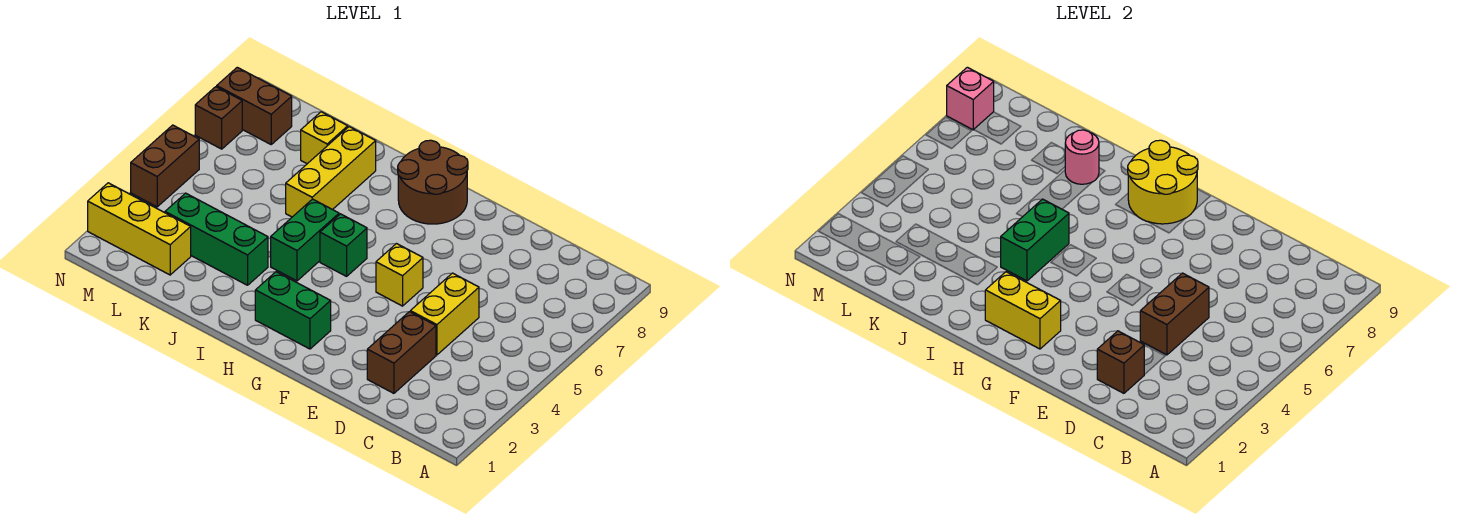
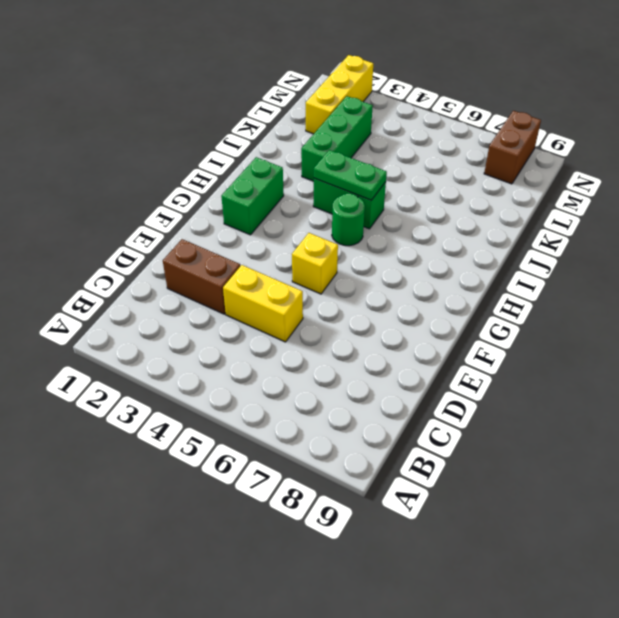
green round brick H5 level 1 -> green brick H5 level 1
green plate I4:I5 level 2 -> green brick I4:I5 level 2
none -> brown round brick G8:H9 level 1
none -> yellow brick J6:J8 level 1
none -> yellow brick K8 level 1

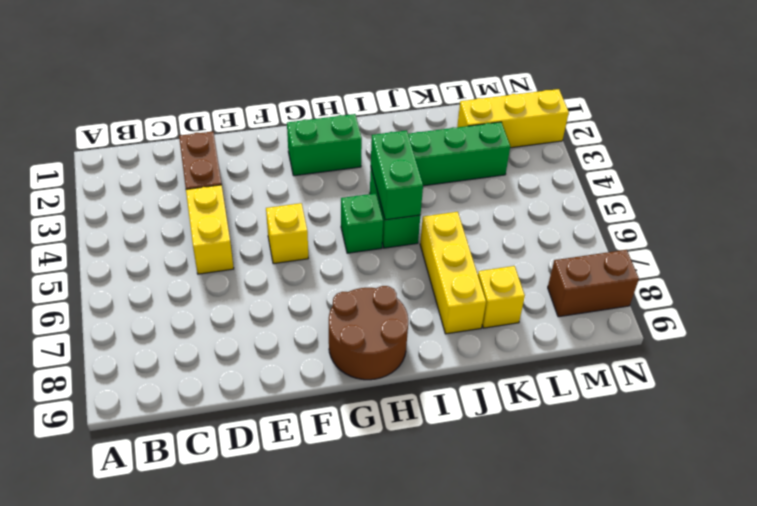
none -> brown brick N4:N5 level 1
none -> brown brick N7 level 1
none -> brown brick D2 level 2

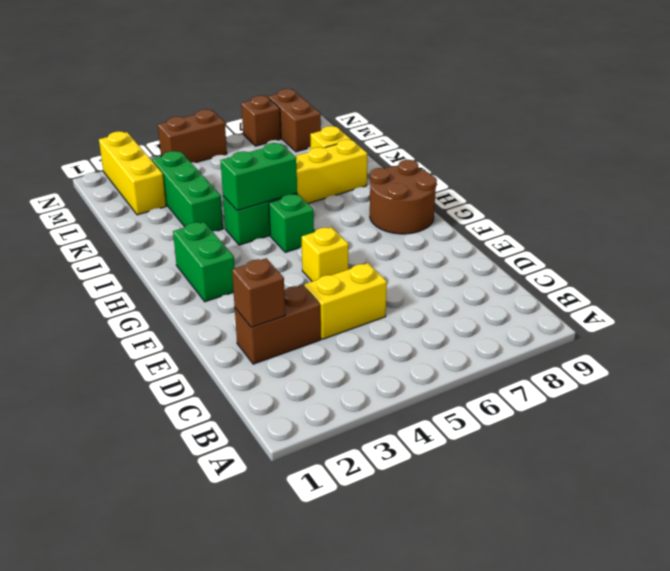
none -> brown brick D4:D5 level 2
none -> yellow brick G2:H2 level 2
none -> yellow round brick G8:H9 level 2

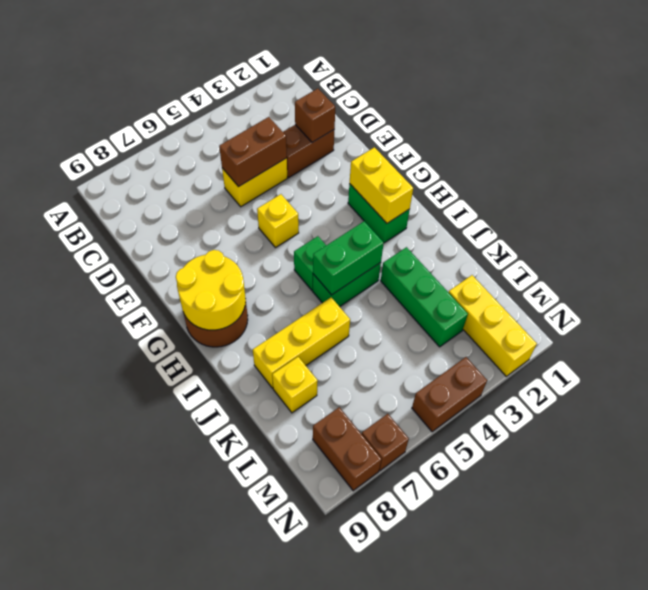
none -> pink round brick J8 level 2
none -> pink brick N8 level 2

